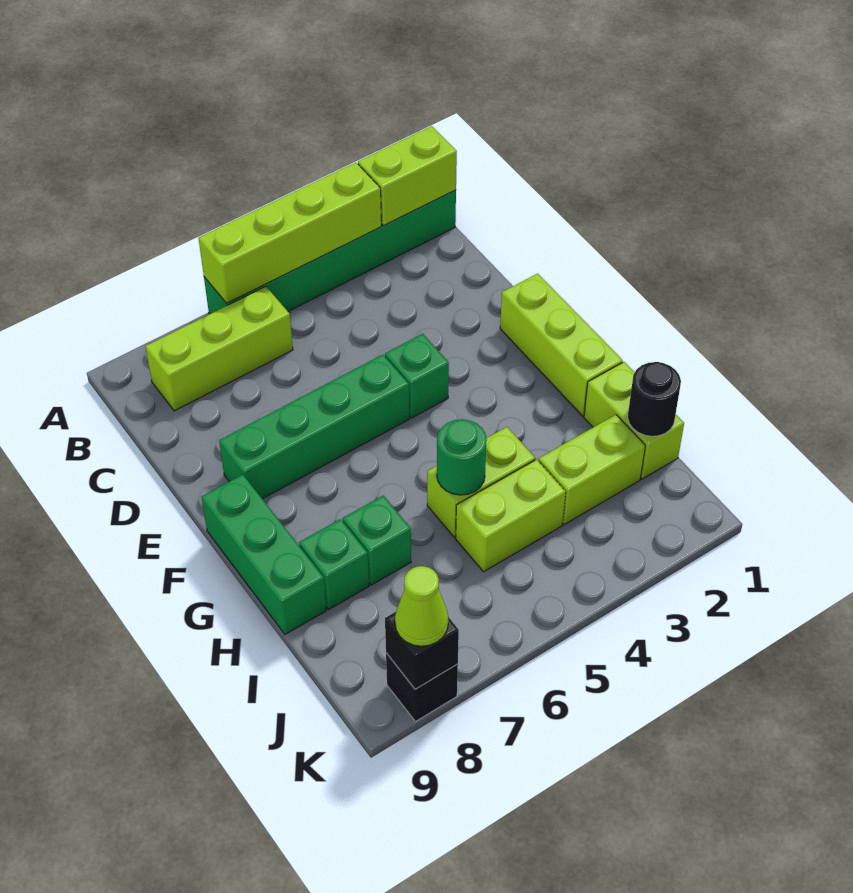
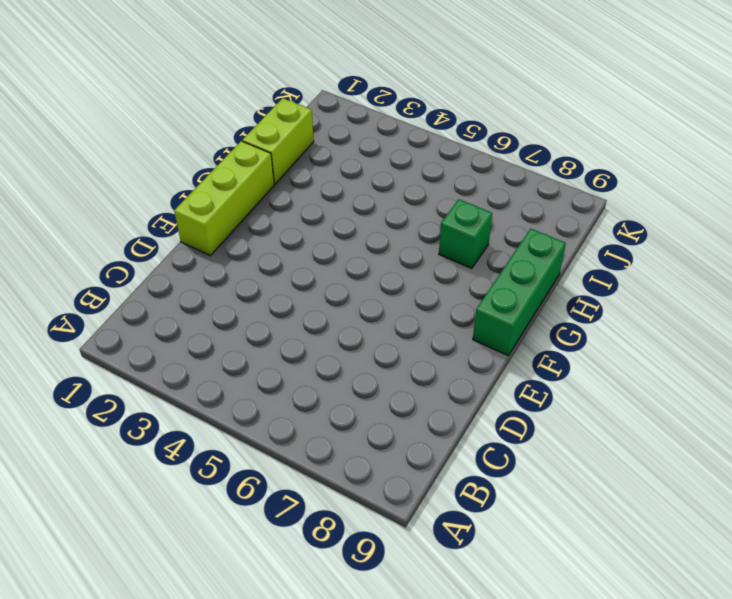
none -> green brick A1:A6 level 1
none -> lime brick B6:B8 level 1
none -> green brick E4 level 1

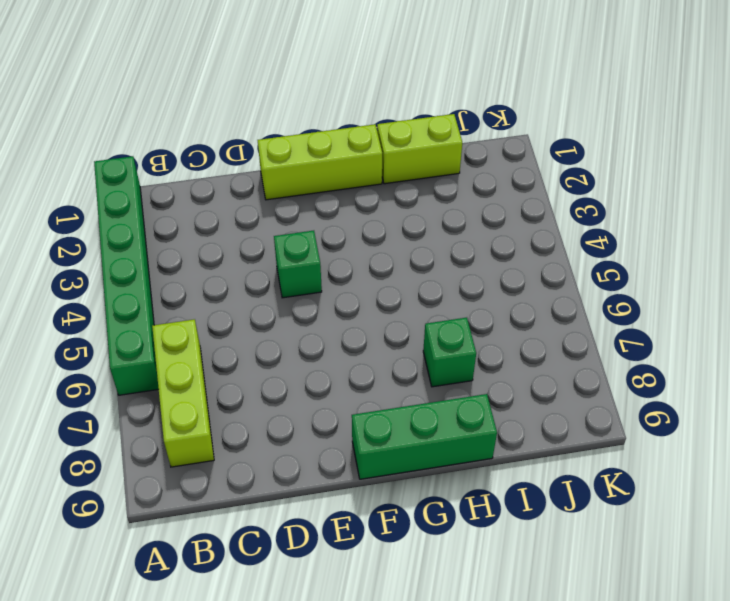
none -> green brick E5:E8 level 1
none -> lime brick H4:H5 level 1
none -> green brick H8 level 1

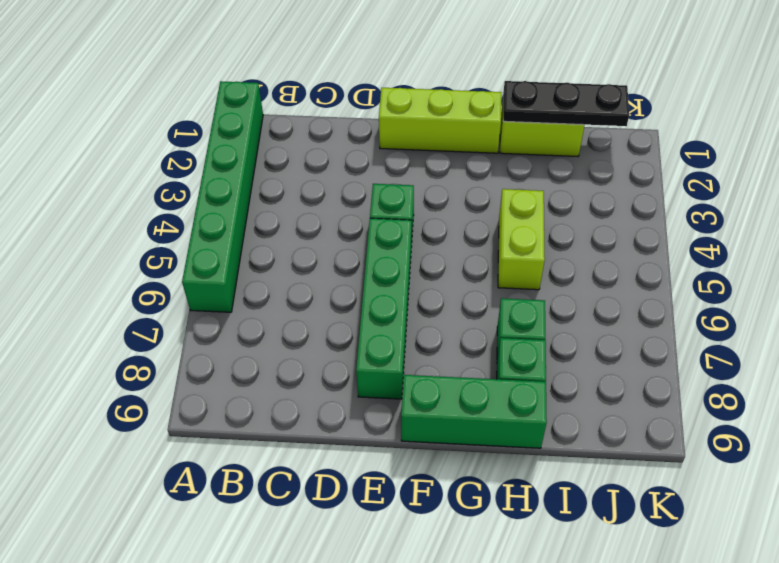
black plate H1:J1 level 2 -> black round brick I1 level 2
none -> lime brick B6:B8 level 1
none -> lime brick I2:I3 level 1
none -> lime brick I4:I5 level 1

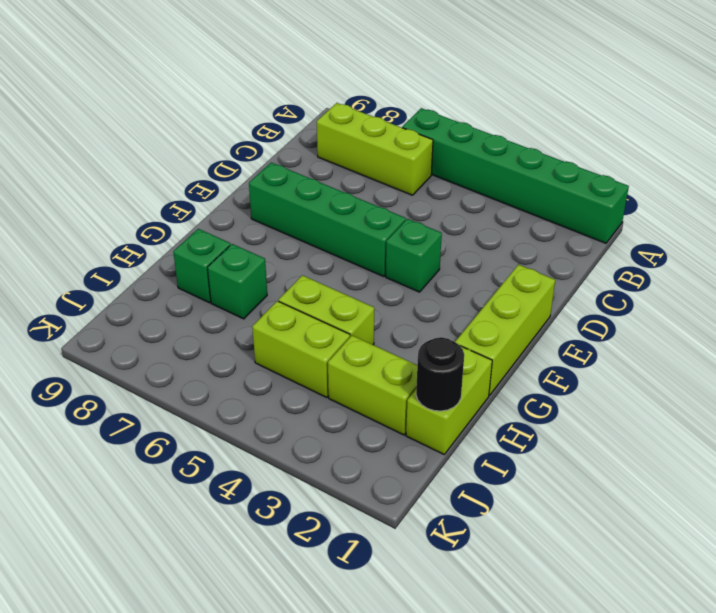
none -> green brick F9:H9 level 1
none -> black brick K8 level 1
none -> lime brick A1:A2 level 2

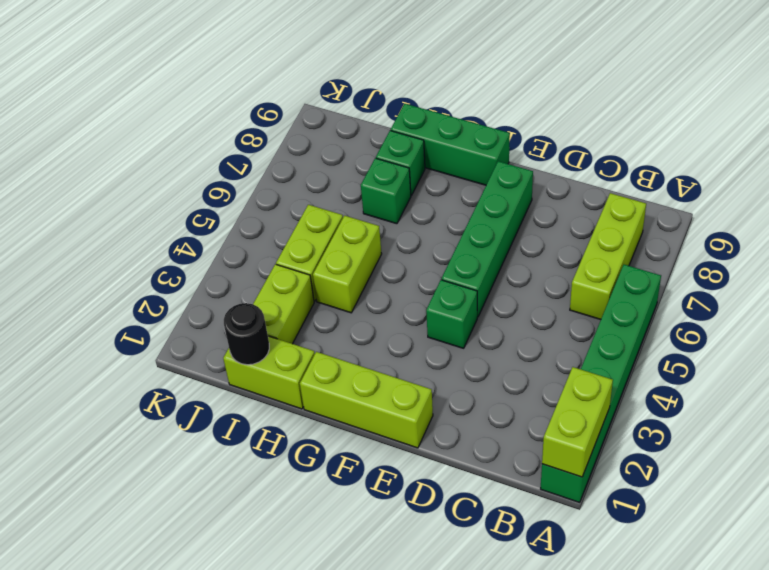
none -> black brick K8 level 1
none -> lime brick A3:A6 level 2
none -> green round brick H5 level 2

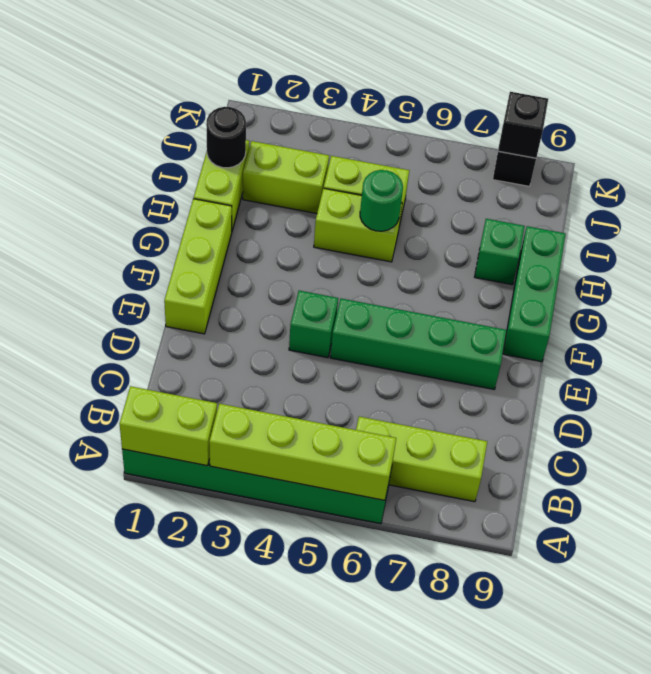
none -> green brick H7 level 1
none -> lime cone K8 level 3

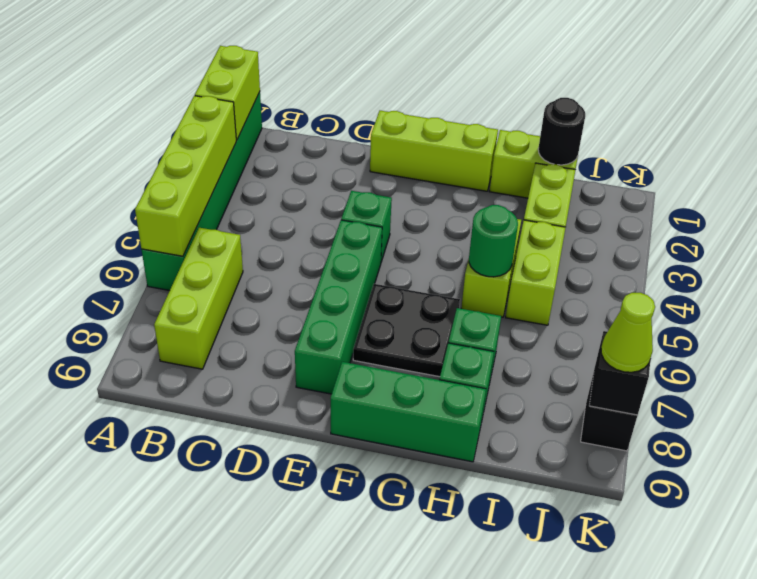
black plate F6:G7 level 1 -> none

